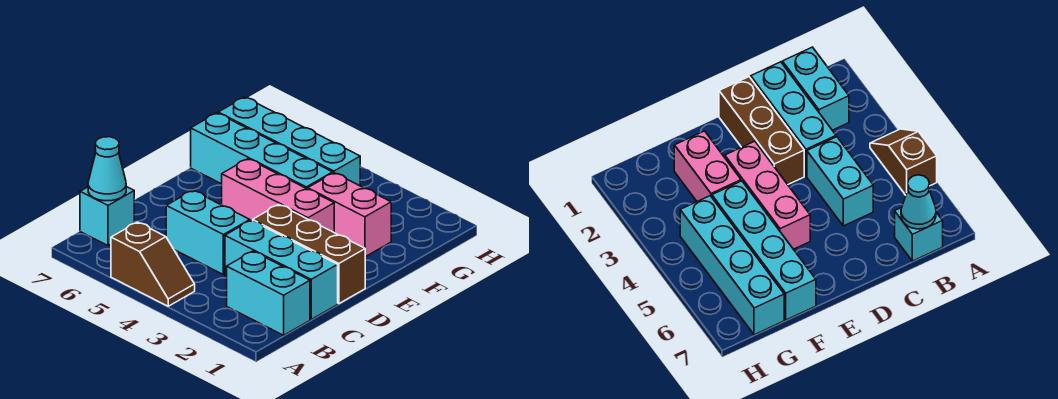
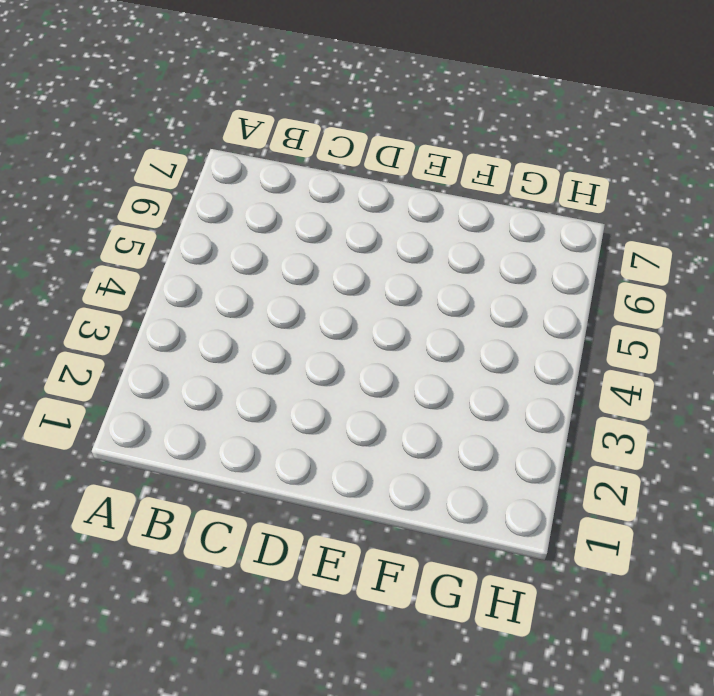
none -> brown slope A4:A5 level 1 top 5
none -> cyan brick B1:B2 level 1

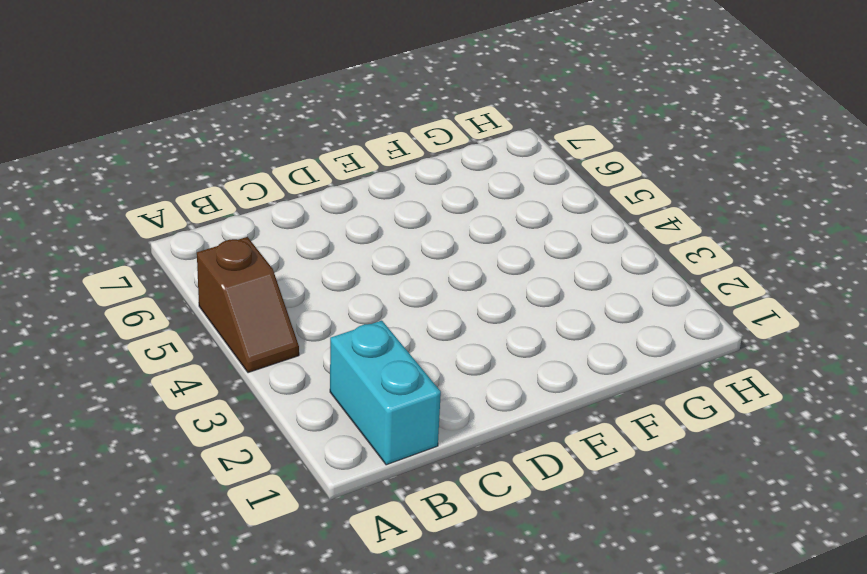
none -> cyan brick B7 level 1
none -> cyan brick C1:C3 level 1

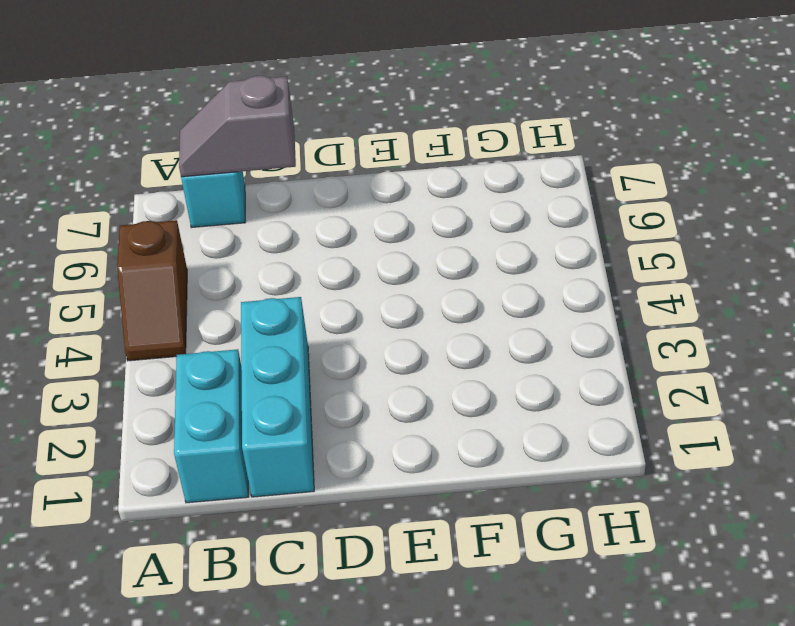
grey slope B7:C7 level 2 top C -> cyan cone B7 level 2
none -> cyan brick C4:C5 level 1
none -> brown brick D1:D3 level 1

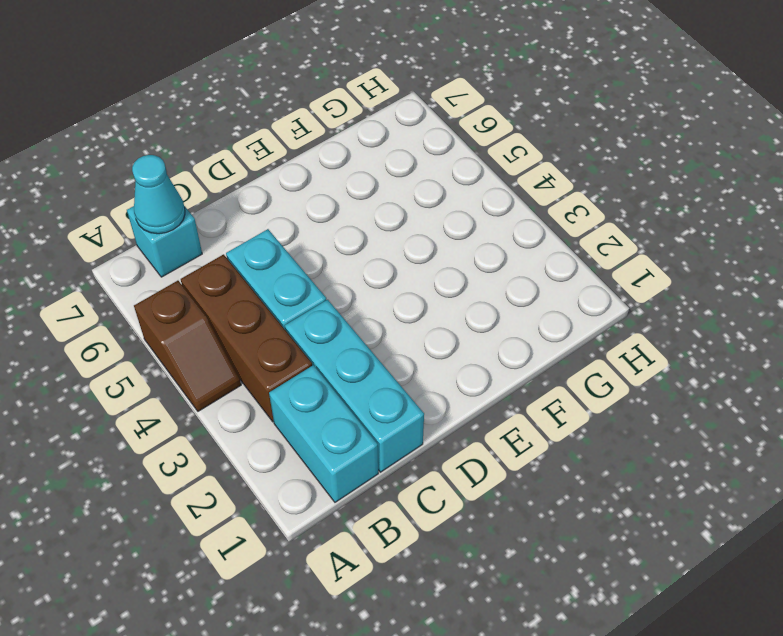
brown brick B3:B5 level 1 -> brown brick D1:D3 level 1
none -> pink brick E3:E5 level 1
none -> pink brick F2:F3 level 1

